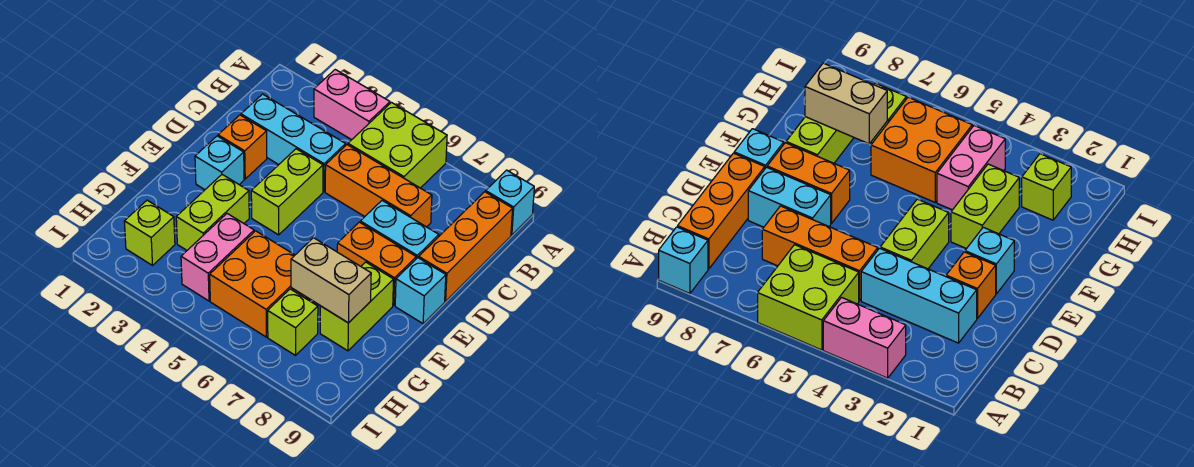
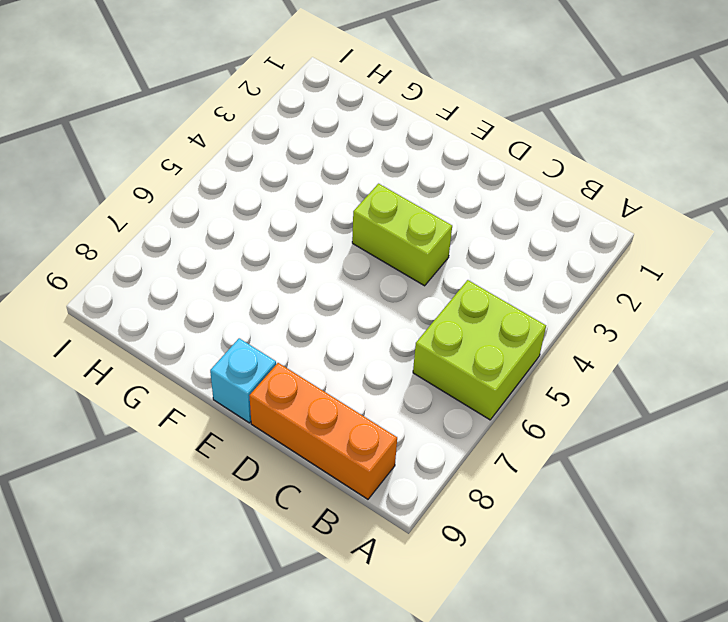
none -> pink brick A3:A4 level 1
none -> cyan brick A9 level 1
none -> cyan brick C2:C4 level 1

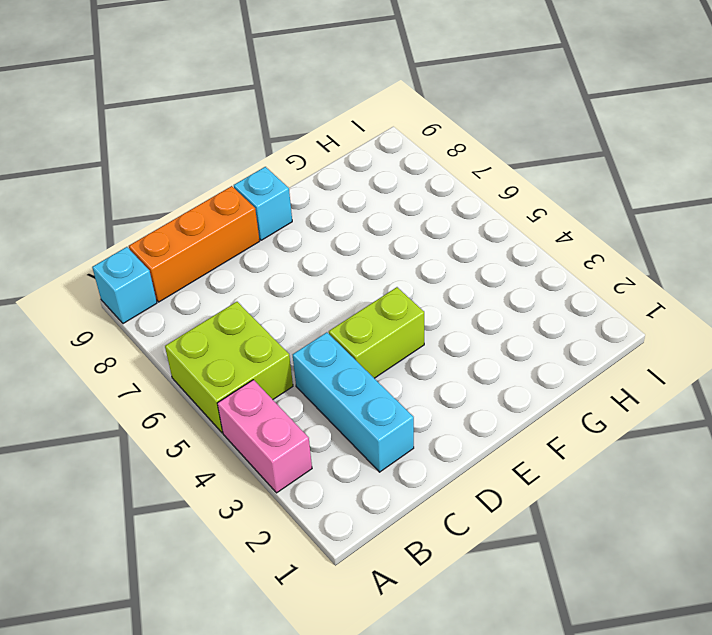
none -> orange brick C5:C7 level 1
none -> orange brick D2 level 1
none -> cyan brick D7:D8 level 1

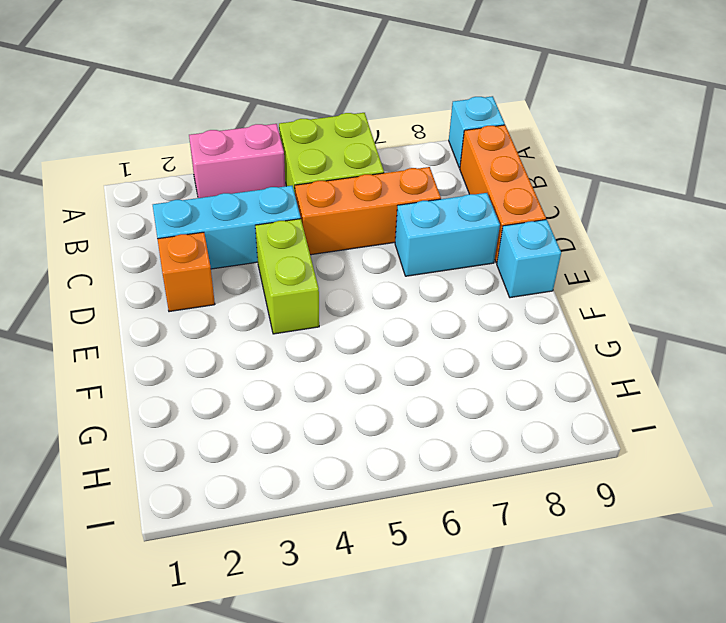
none -> cyan brick E2 level 1
none -> orange brick E7:E8 level 1
none -> lime brick F3:G3 level 1

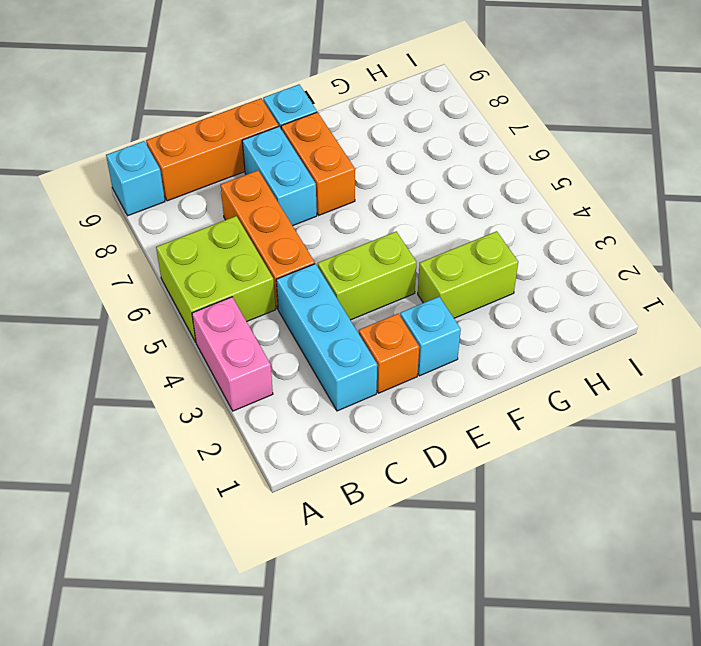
none -> lime brick F8:G8 level 1
none -> pink brick G4:H4 level 1
none -> orange brick G5:H6 level 1

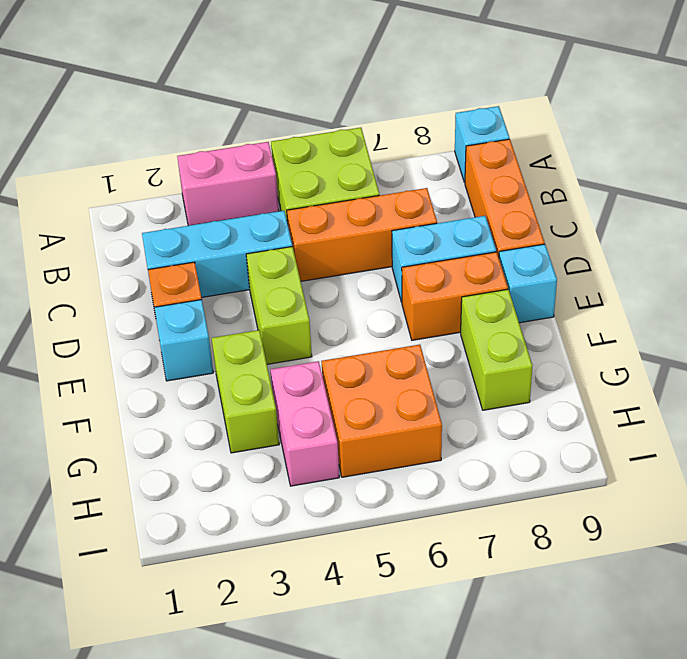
none -> lime brick H2 level 1
none -> lime brick H7 level 1
none -> tan brick G7:G8 level 2

